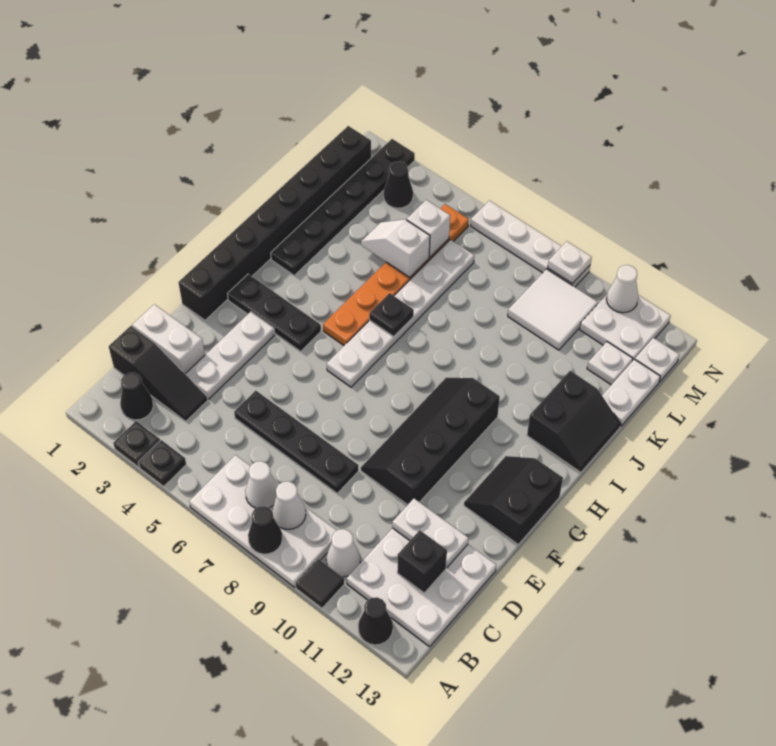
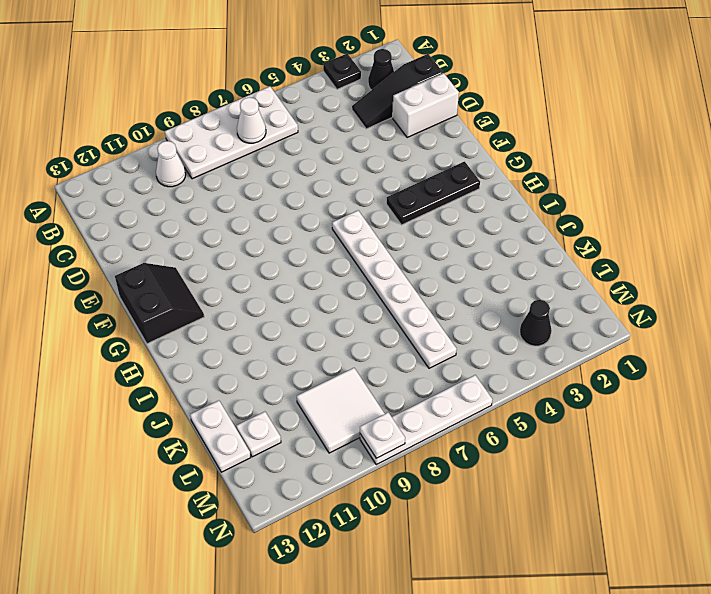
none -> black plate A4 level 1
none -> black tile A10 level 1
none -> black cone A12 level 1
none -> white plate B11:D13 level 1

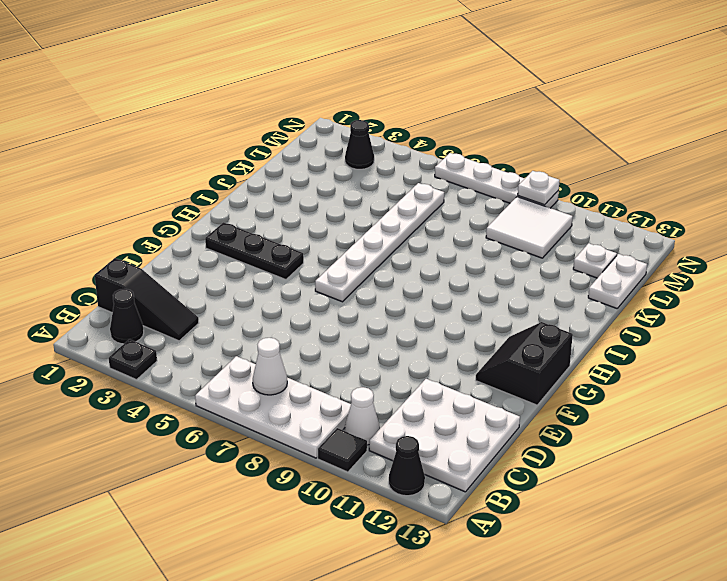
none -> black plate A4 level 1
none -> white brick D1:D2 level 1
none -> white plate D3:F3 level 1
none -> black plate D5:D8 level 1

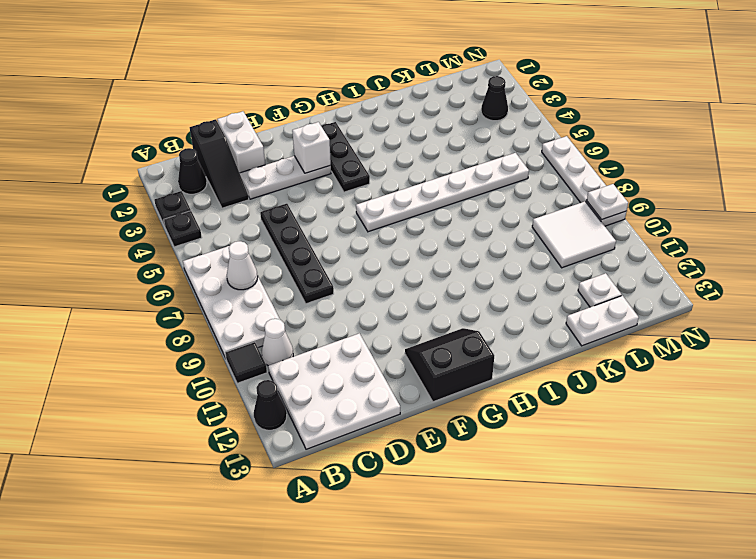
white brick F3 level 2 -> white brick L5 level 2
none -> black slope E9:H10 level 1 top 10
none -> black brick F1:M1 level 1
none -> orange plate H5:M5 level 1
none -> black plate I2:N2 level 1

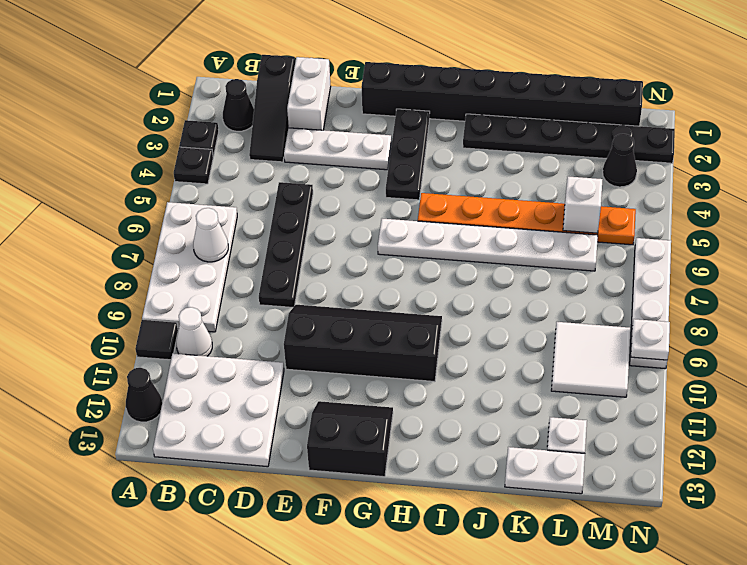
none -> black slope I12:J13 level 1 top 12
none -> white plate M11:N12 level 1
none -> white plate M13 level 1
none -> black cone A8 level 2

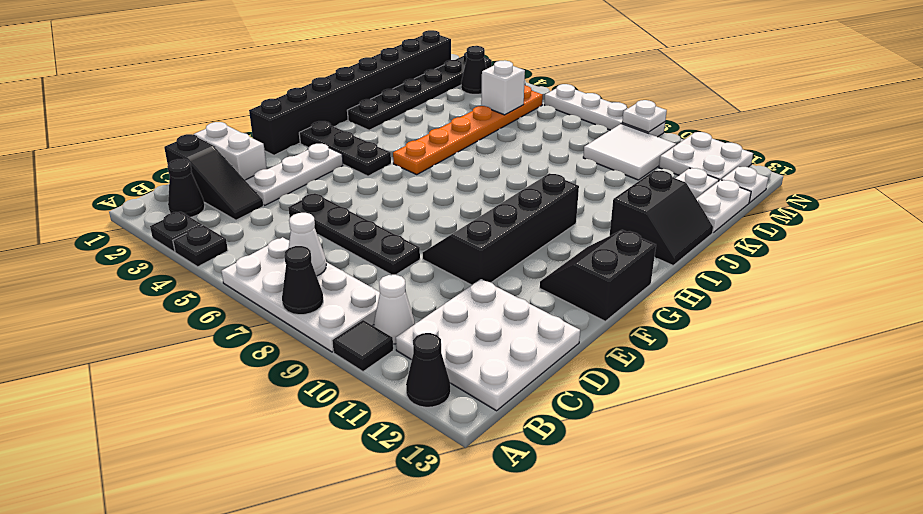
none -> white plate G6:L6 level 1
none -> white cone B8 level 2
none -> black brick C12 level 2
none -> white plate D11:D12 level 2

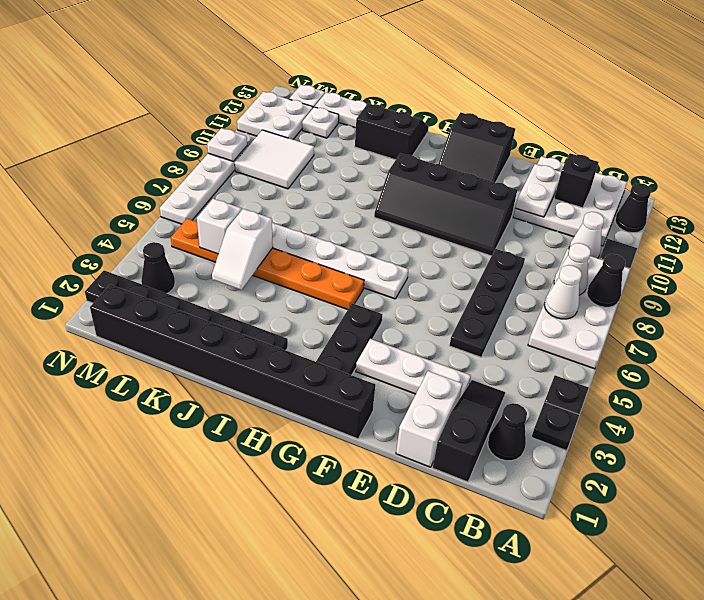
none -> black plate I6 level 2
none -> white cone N11 level 2

